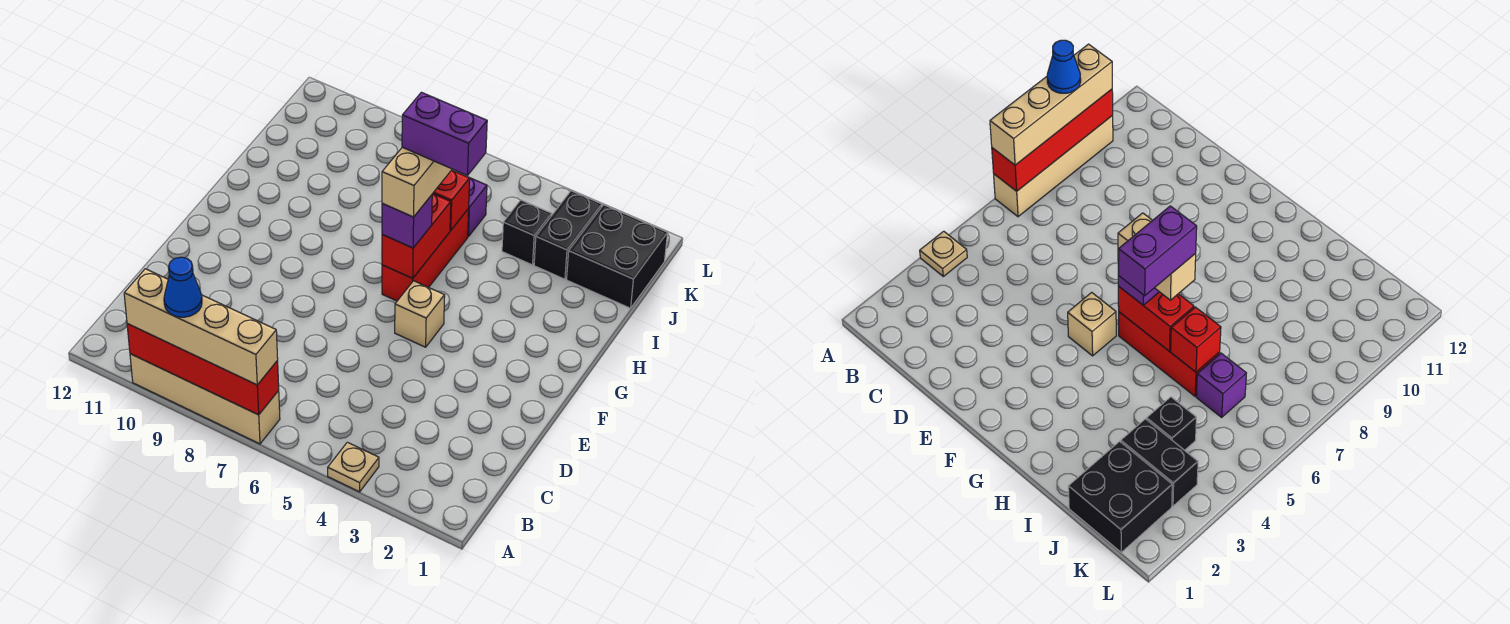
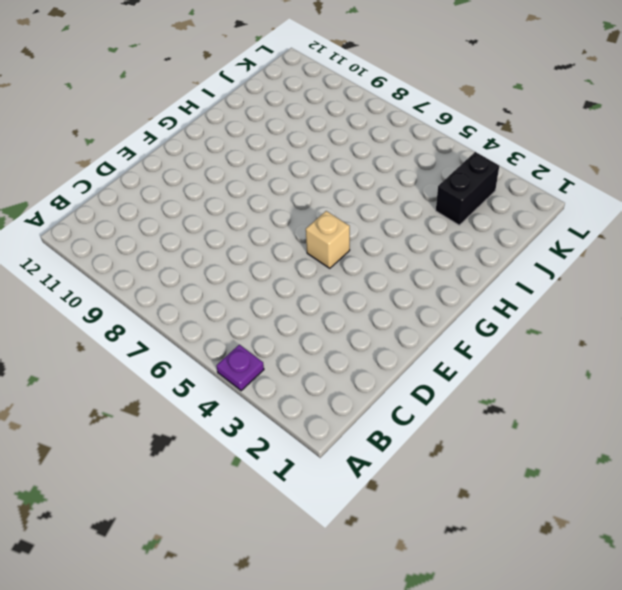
purple plate A4 level 1 -> tan plate A4 level 1
none -> tan brick A7:A10 level 1
none -> red brick G6:I6 level 1
none -> black brick J1:K2 level 1

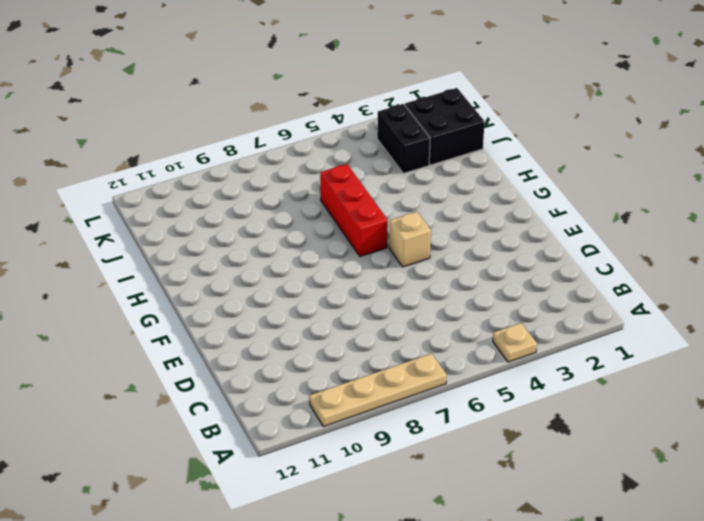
tan plate A7:A10 level 1 -> tan brick A7:A10 level 1
none -> black brick J4 level 1
none -> purple brick J6 level 1
none -> red brick A7:A10 level 2

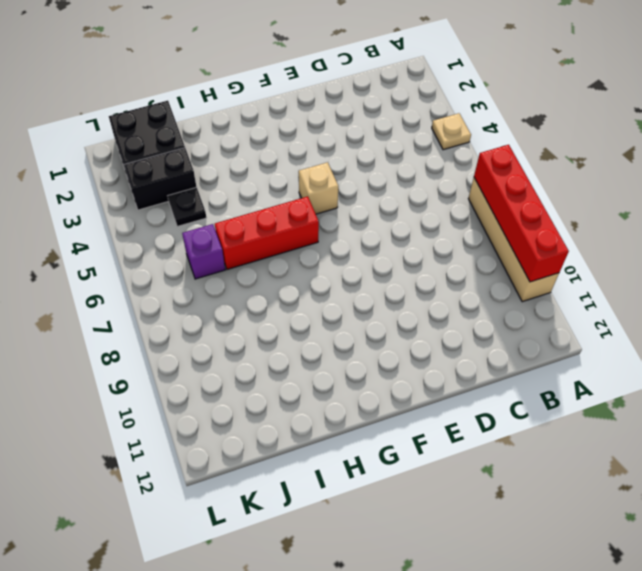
black plate J4 level 1 -> black brick J4 level 1
none -> red brick G6:H6 level 2
none -> red brick I6 level 2
none -> tan brick A7:A10 level 3

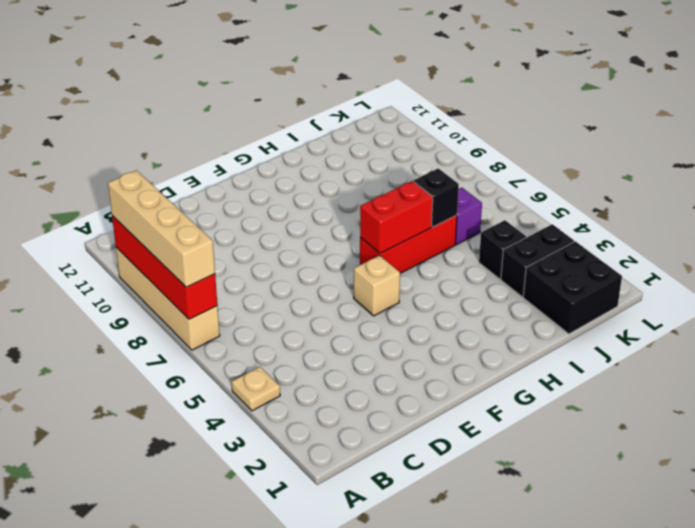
black brick I6 level 2 -> red brick I6 level 2
none -> purple brick G6 level 3
none -> blue cone A9 level 4
none -> tan brick G6:H6 level 4

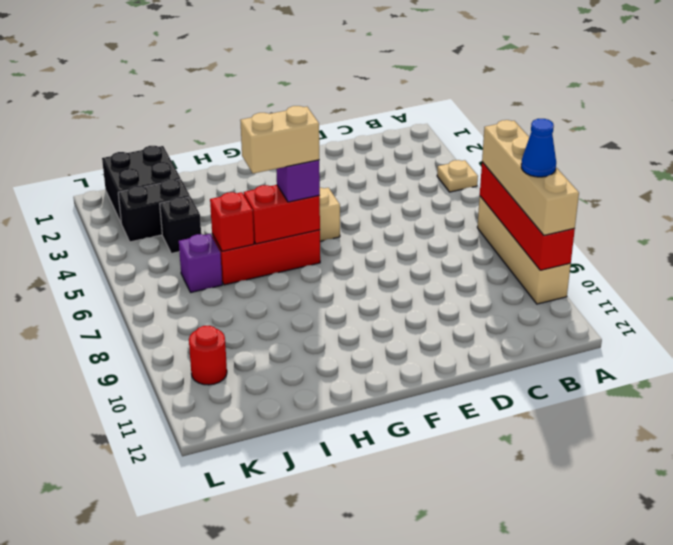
red round brick K10 level 1 -> none
none -> purple brick H5:H6 level 5

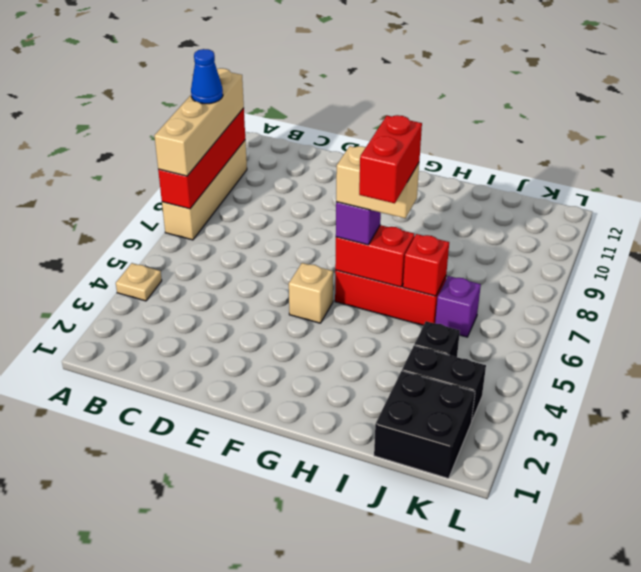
red brick H5:H6 level 5 -> purple brick H5:H6 level 5

